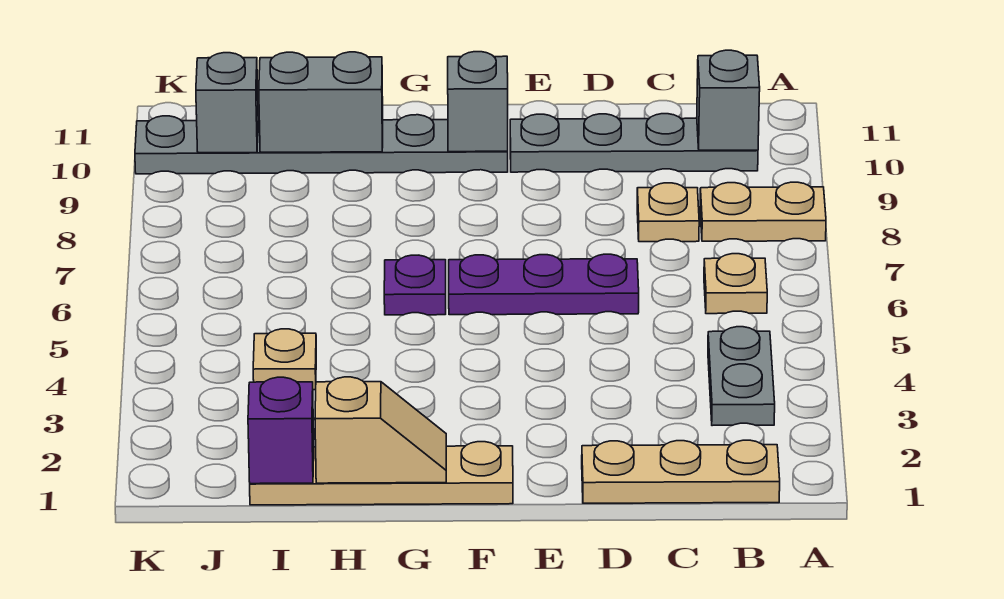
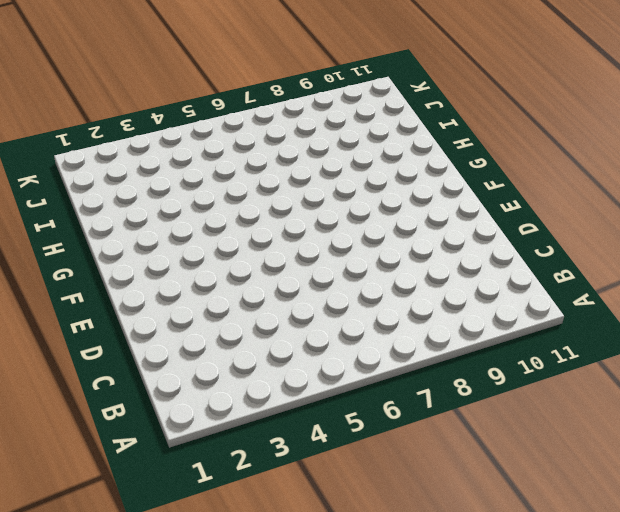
none -> tan plate A8:B8 level 1
none -> tan plate B1:D1 level 1
none -> grey plate B3:B4 level 1

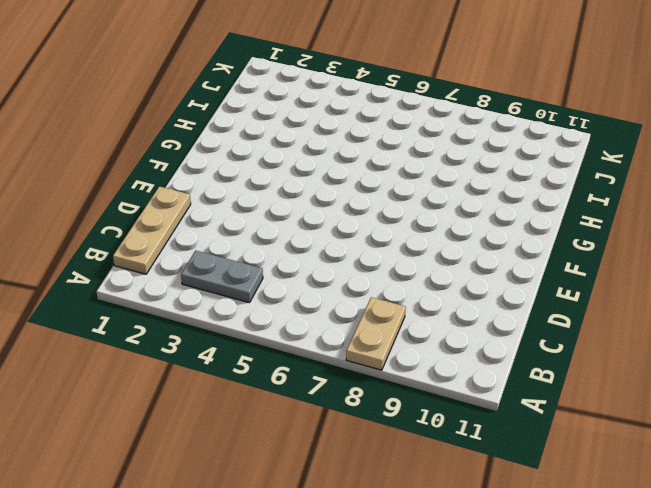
none -> tan plate B6 level 1
none -> grey plate B10:E10 level 1
none -> tan plate C8 level 1

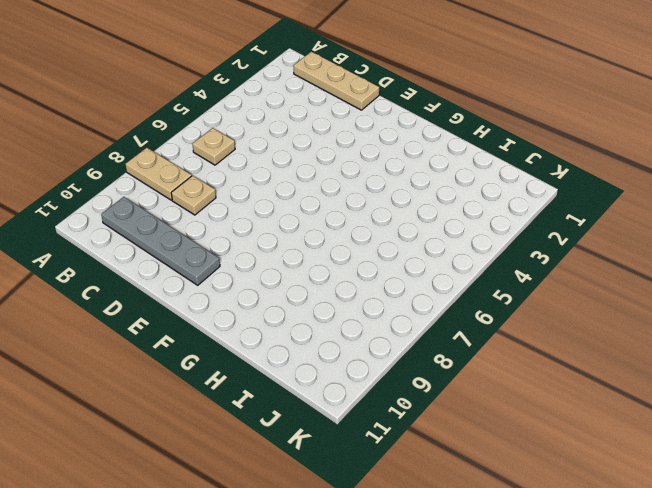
none -> grey plate B3:B4 level 1
none -> purple plate D6:F6 level 1
none -> tan plate F1:I1 level 1

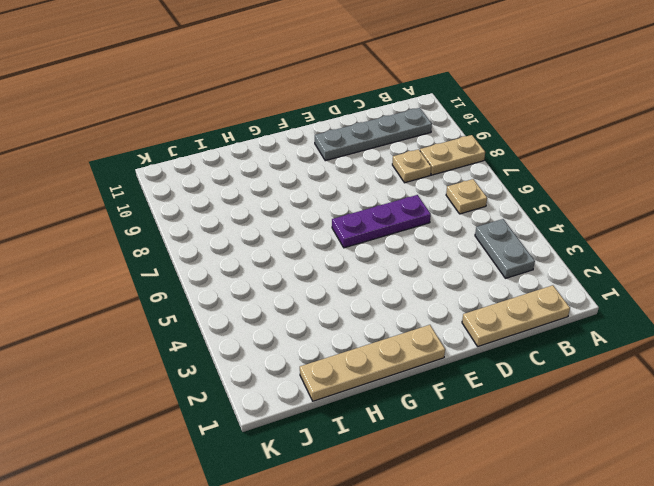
none -> grey plate F10:K10 level 1
none -> purple plate G6 level 1
none -> tan plate I4 level 1

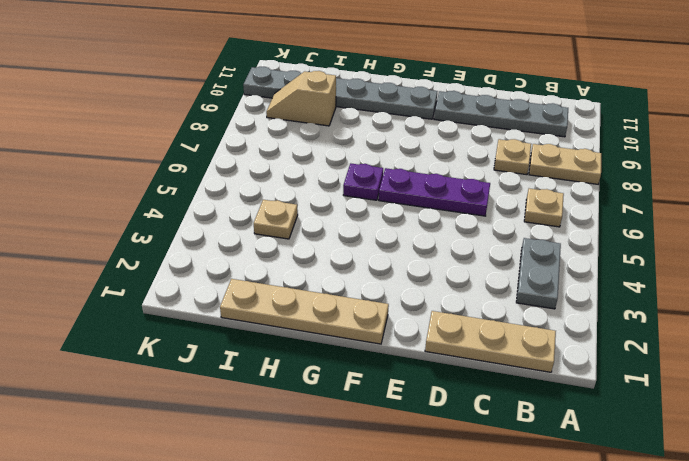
tan slope I9:J9 level 1 top I -> tan slope G1:H1 level 2 top H
none -> grey brick B10 level 2
none -> grey brick F10 level 2
none -> grey brick H10:I10 level 2

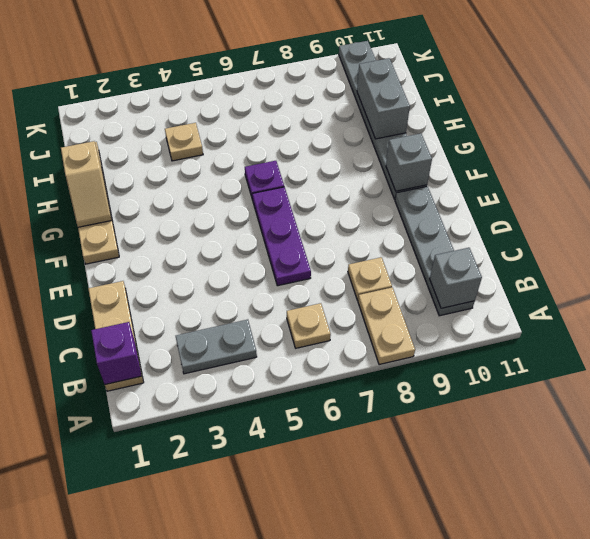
purple brick B1 level 2 -> purple brick I1 level 2
none -> grey brick J10 level 2

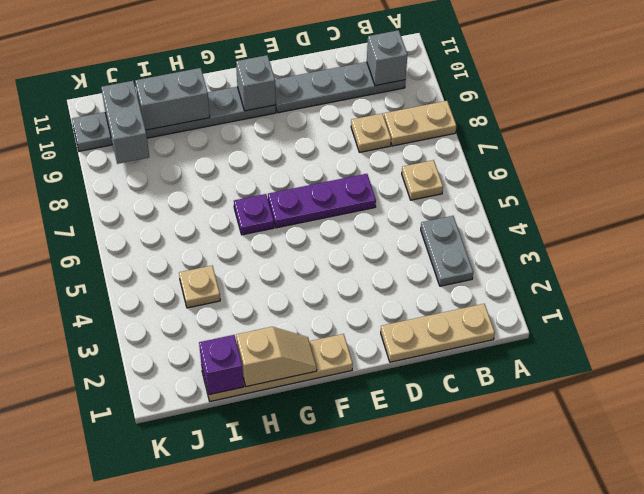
grey brick J9:J10 level 2 -> grey brick J10 level 2

